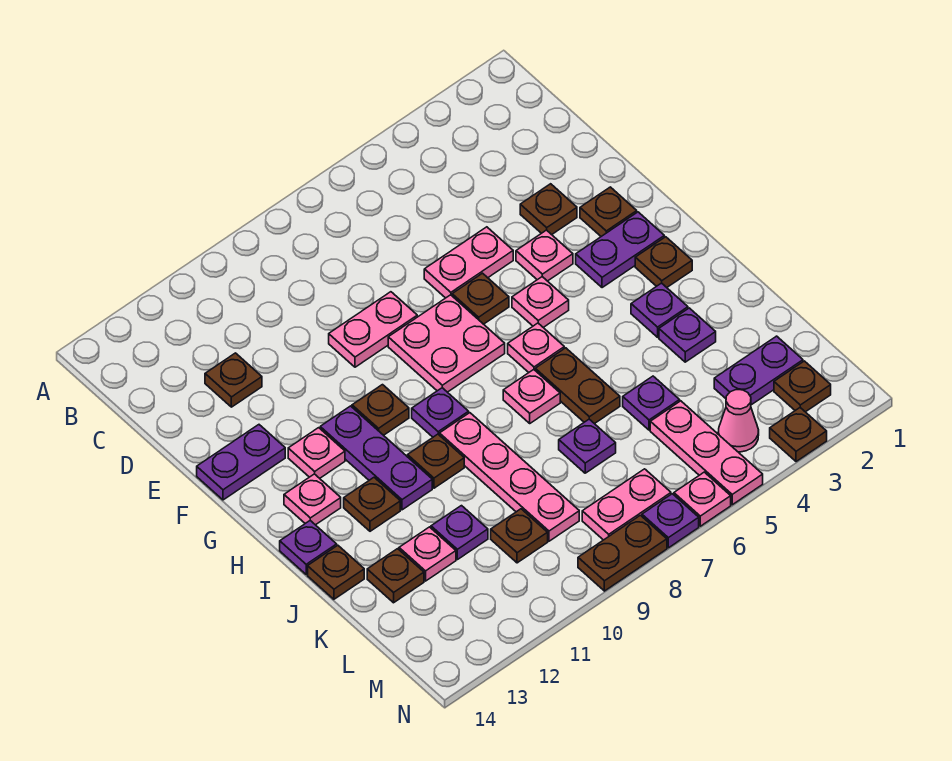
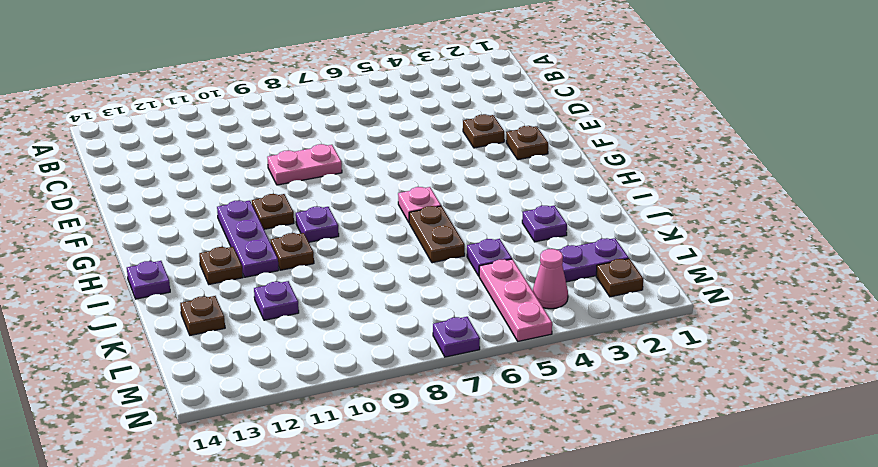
none -> brown plate D12 level 1
none -> pink plate E5:E6 level 1
none -> pink plate F4 level 1
none -> brown plate F6 level 1

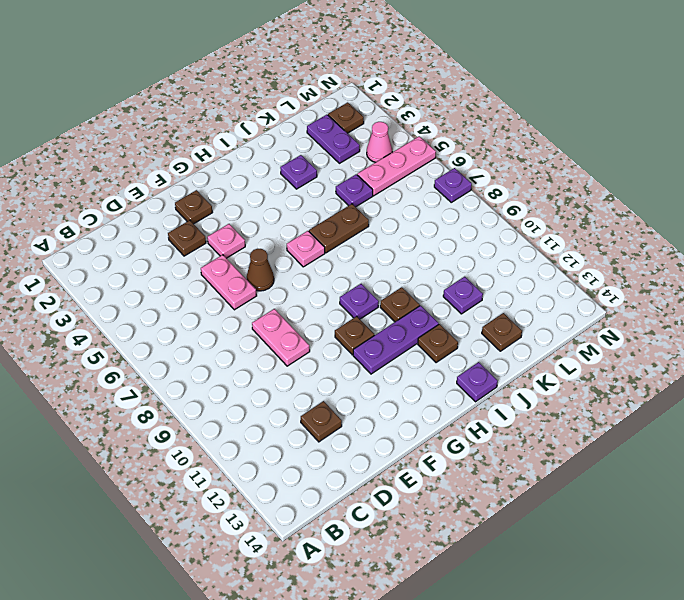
brown cone F6 level 1 -> brown plate F6 level 1
none -> pink plate F7:G8 level 1
none -> purple plate F13:F14 level 1
none -> purple plate G2:G3 level 1
none -> pink plate G5 level 1

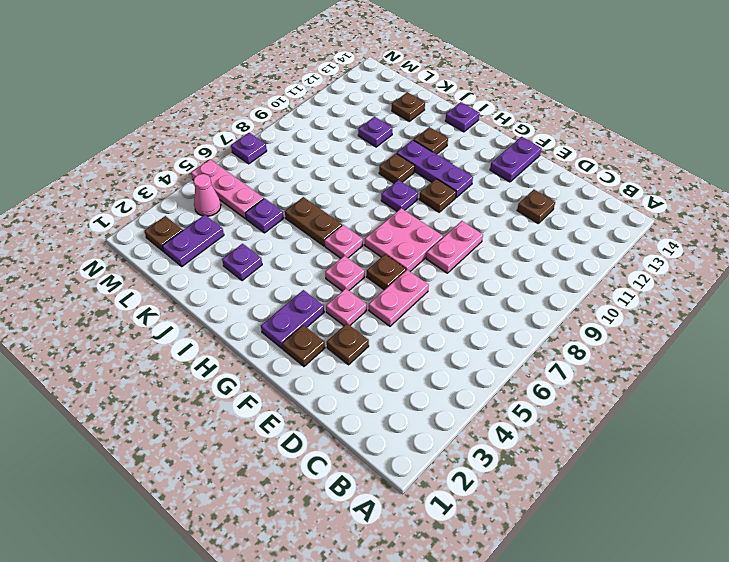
none -> pink plate G12 level 1
none -> brown plate H2 level 1
none -> pink plate H13 level 1
none -> purple plate I3 level 1

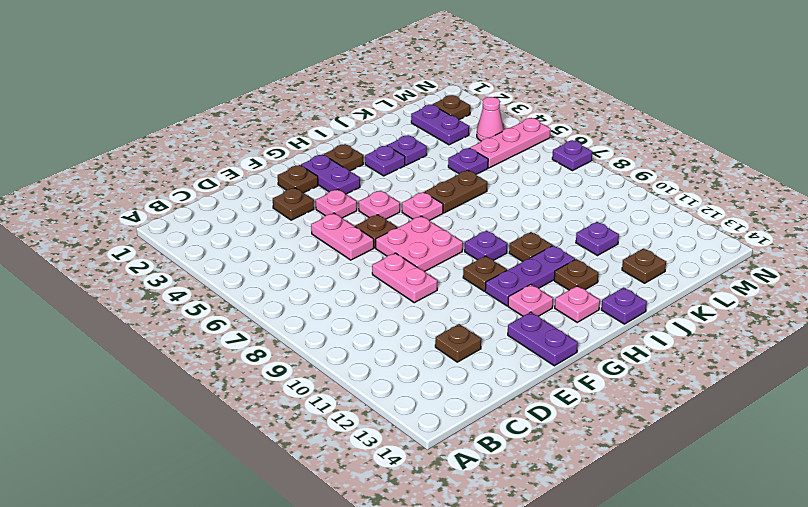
none -> pink plate I7 level 1
none -> pink plate I9:L9 level 1
none -> brown plate J14 level 1
none -> purple plate K7 level 1

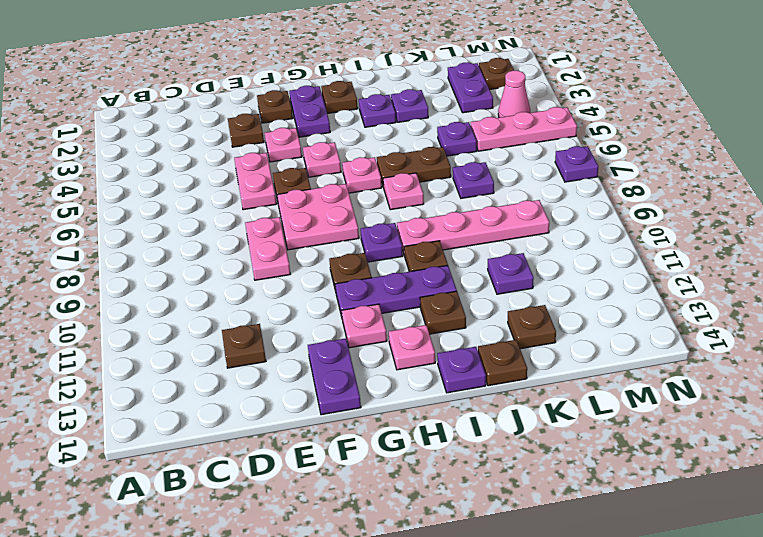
none -> pink plate K12 level 1
none -> brown plate L10 level 1
none -> pink plate M7:M8 level 1
none -> brown plate N3 level 1

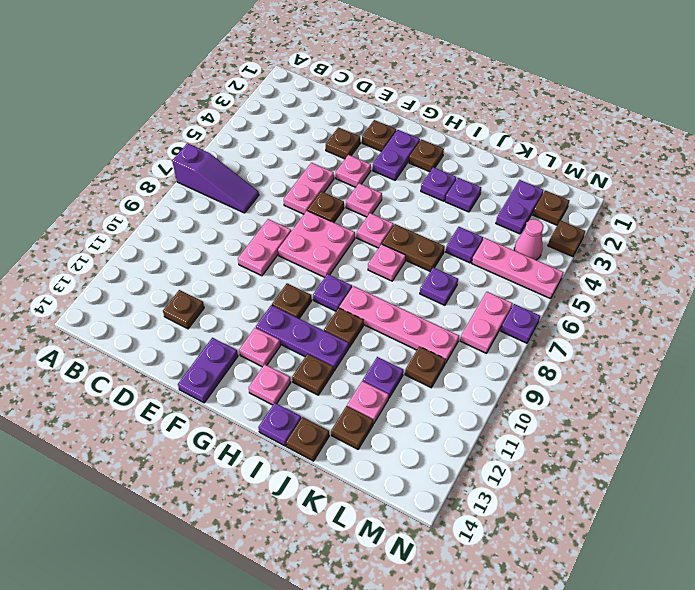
purple slope A7:C7 level 1 top A -> none
none -> pink plate N6 level 1
none -> brown plate N8:N9 level 1

